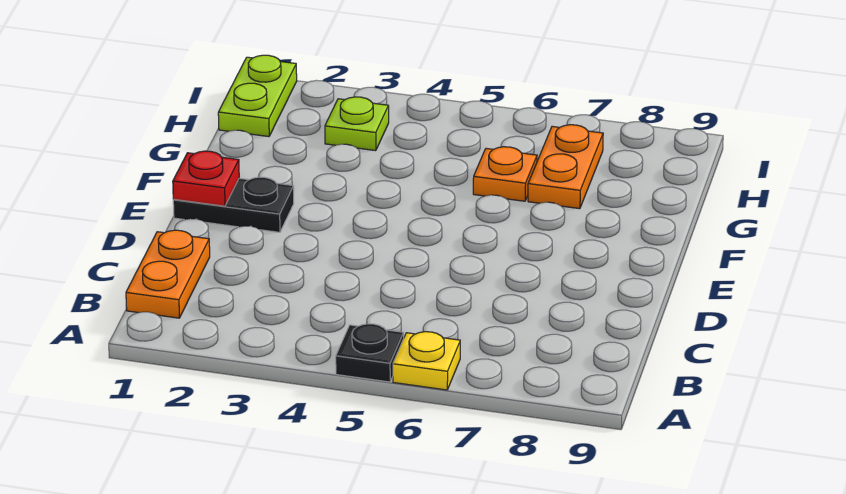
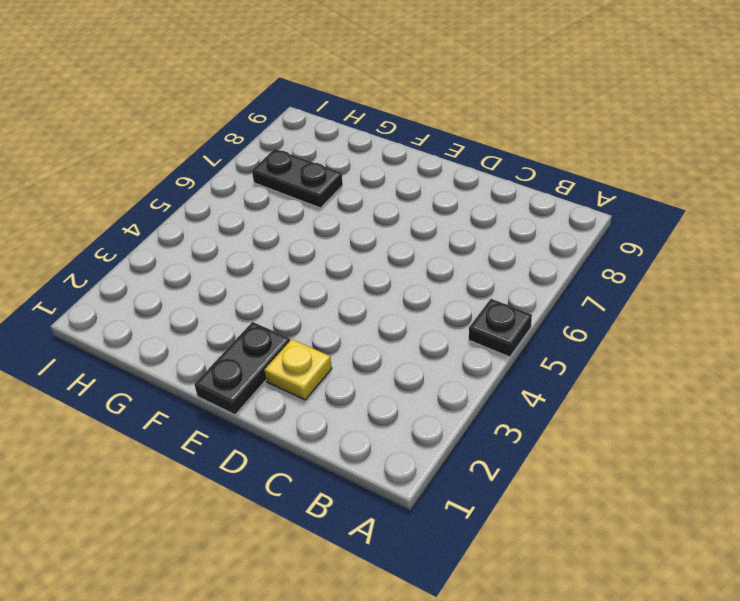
yellow plate D2 level 1 -> yellow plate A6 level 1
black plate G7:H7 level 1 -> orange plate G7:H7 level 1
none -> orange plate B1:C1 level 1
none -> orange plate G6 level 1

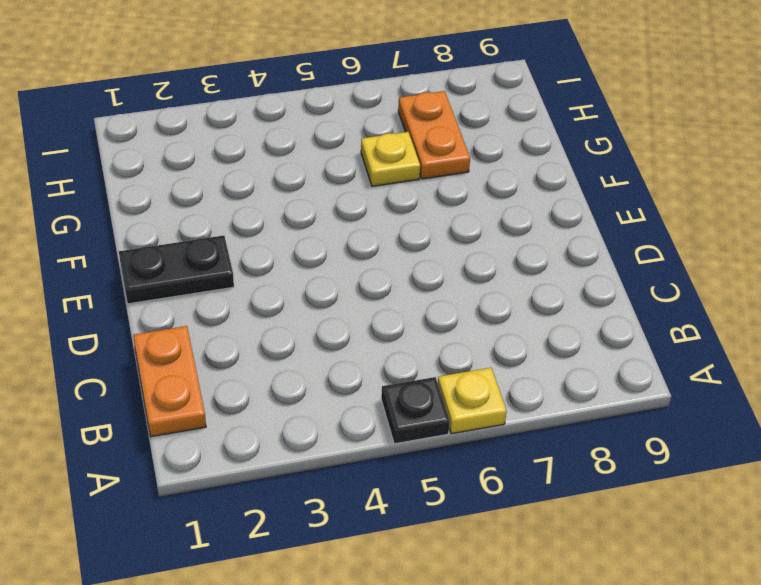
yellow plate G6 level 1 -> orange plate G6 level 1
none -> lime plate H1:I1 level 1
none -> lime plate H3 level 1

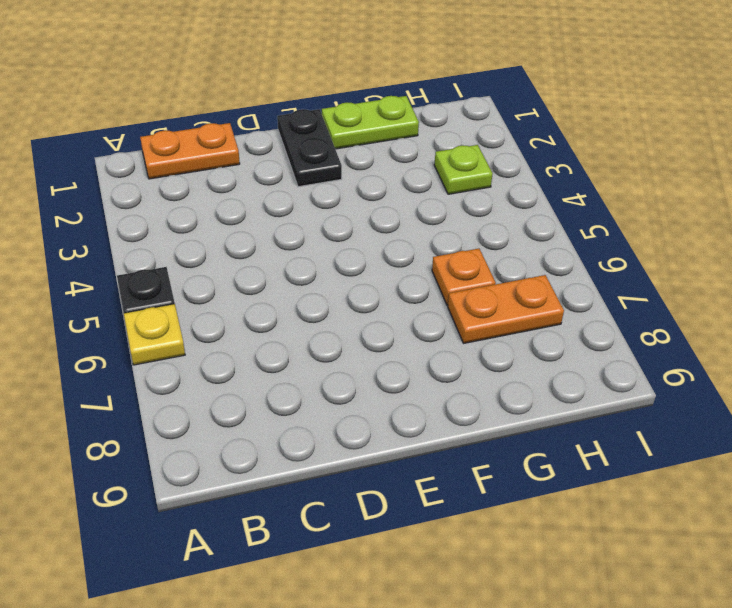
lime plate F1:G1 level 1 -> lime plate H1:I1 level 1
none -> red plate E1 level 2

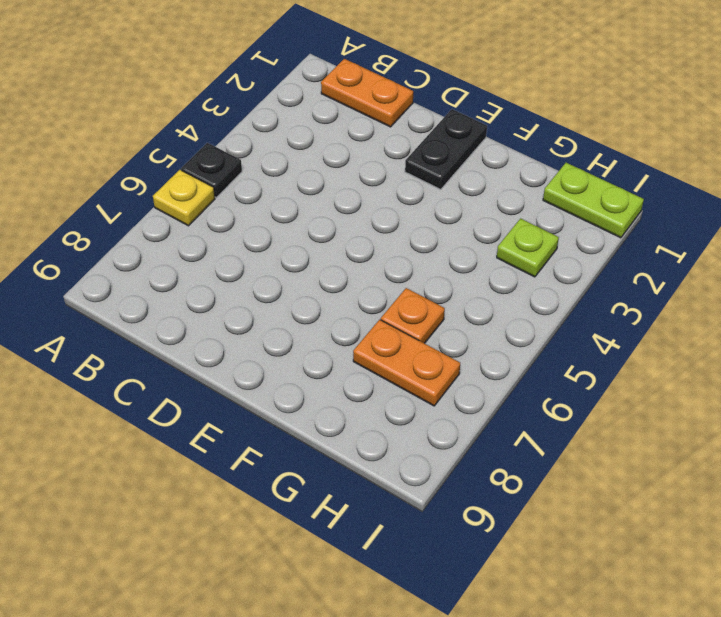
none -> red plate E1 level 2

